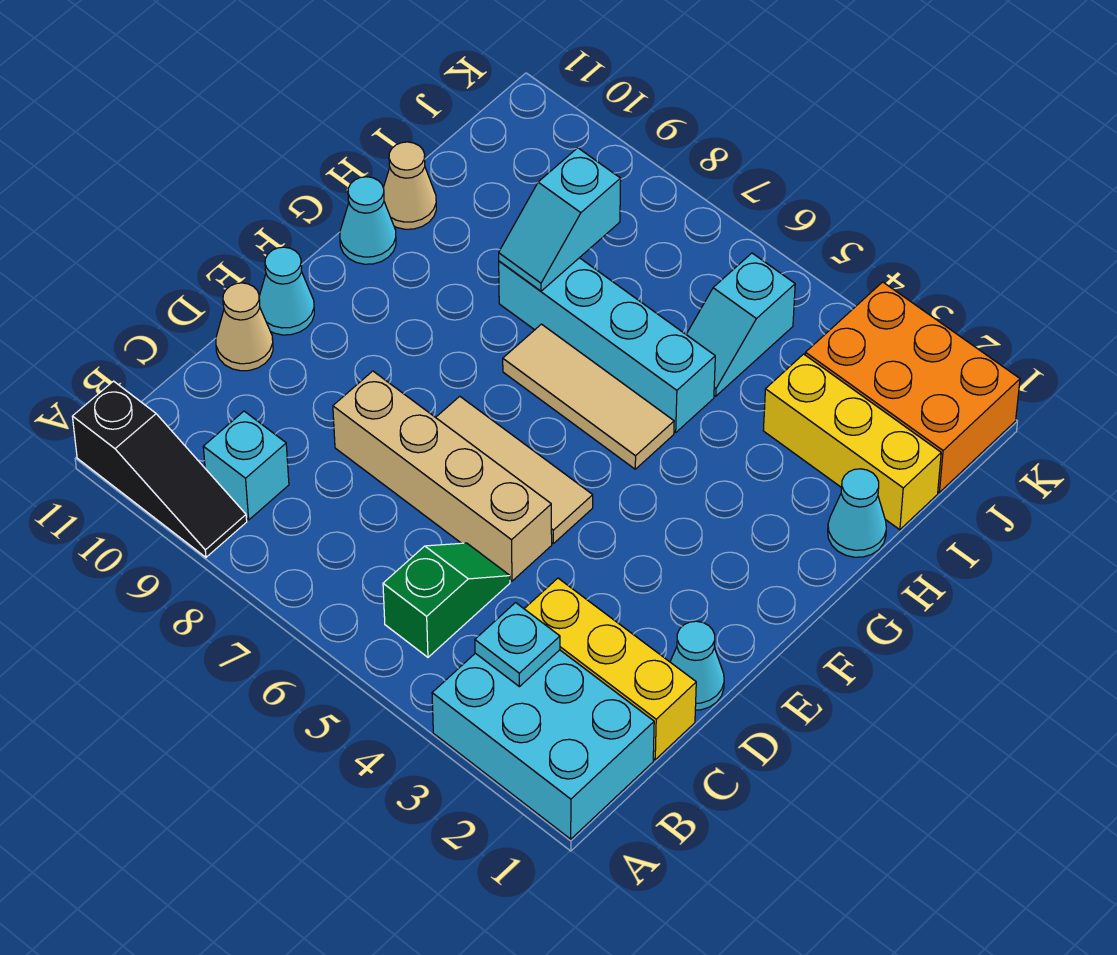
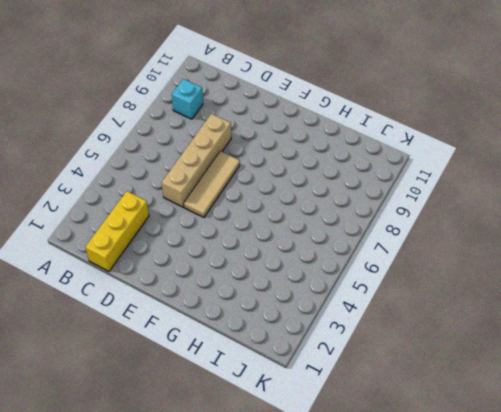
none -> cyan brick A1:B3 level 1
none -> black slope A9:A11 level 1 top 11
none -> green slope B5:C5 level 1 top B

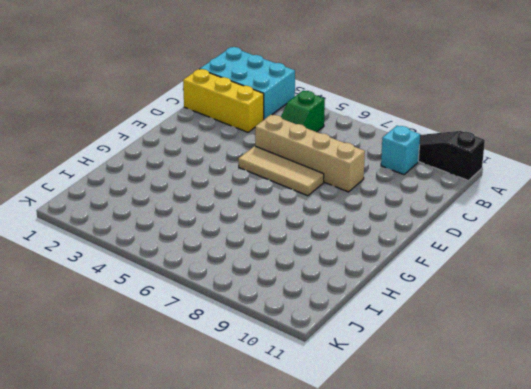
none -> cyan cone D1 level 1
none -> tan cone D11 level 1
none -> cyan cone E11 level 1

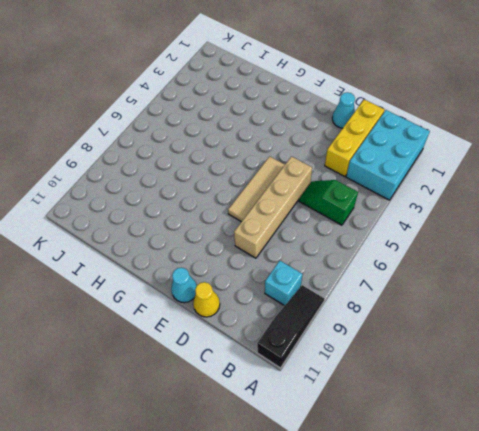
yellow cone D11 level 1 -> tan cone D11 level 1
none -> tan tile G5:G7 level 1
none -> cyan cone G11 level 1
none -> cyan cone H1 level 1

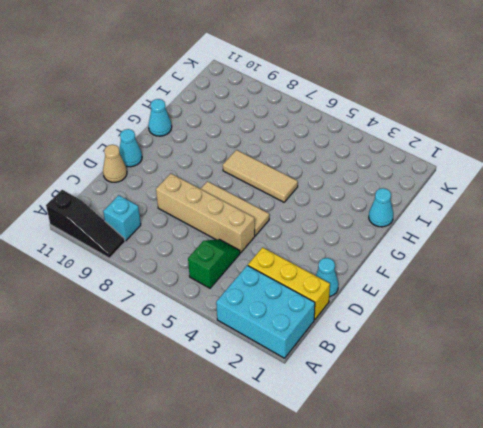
none -> cyan brick H5:H8 level 1
none -> tan cone H11 level 1
none -> yellow brick I1:I3 level 1

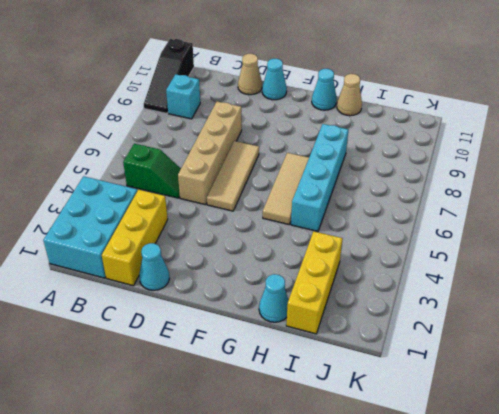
none -> cyan slope I5:J5 level 1 top J
none -> orange brick J1:K3 level 1
none -> cyan plate B3 level 2

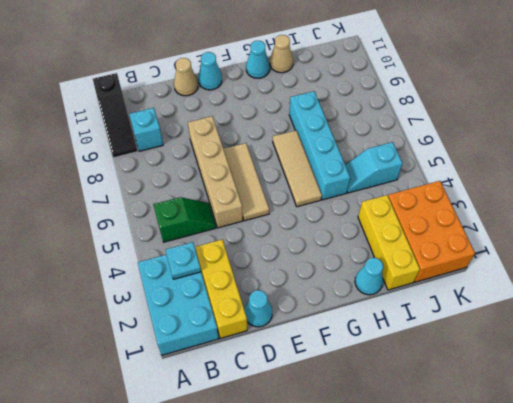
none -> cyan slope H8:I8 level 2 top I

